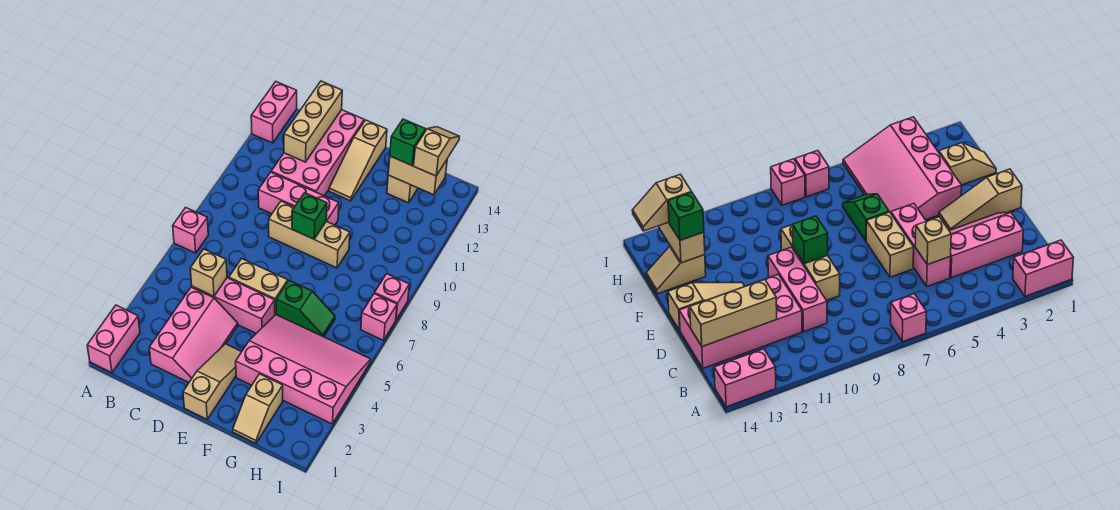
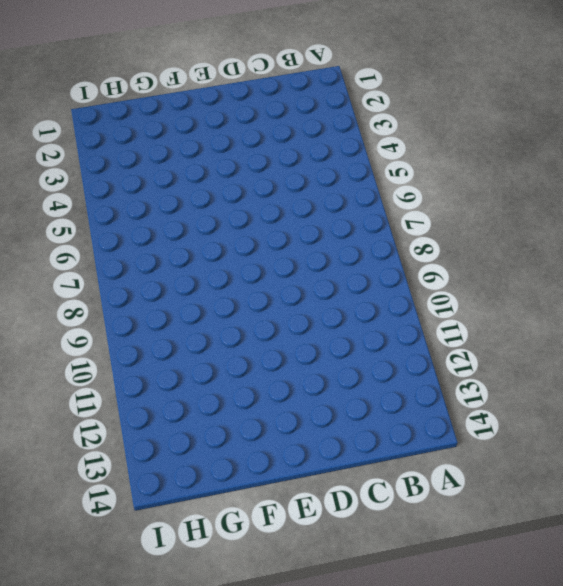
none -> pink brick A1:A2 level 1
none -> pink brick A7 level 1
none -> pink brick A13:A14 level 1

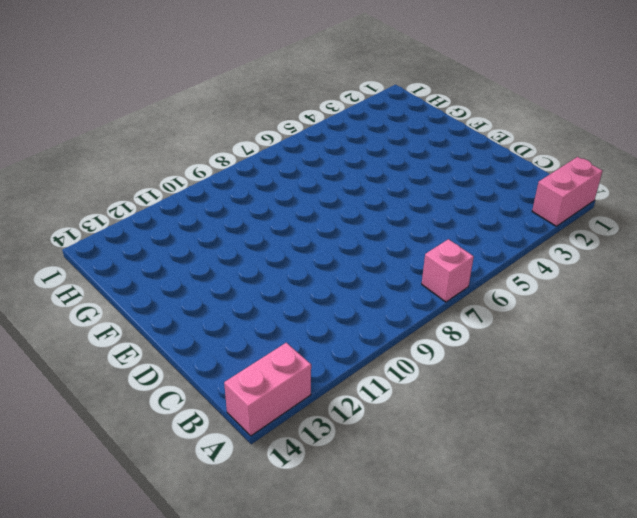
none -> pink slope C2:D4 level 1 top C
none -> pink brick C5:E5 level 1
none -> pink brick C10:E10 level 1

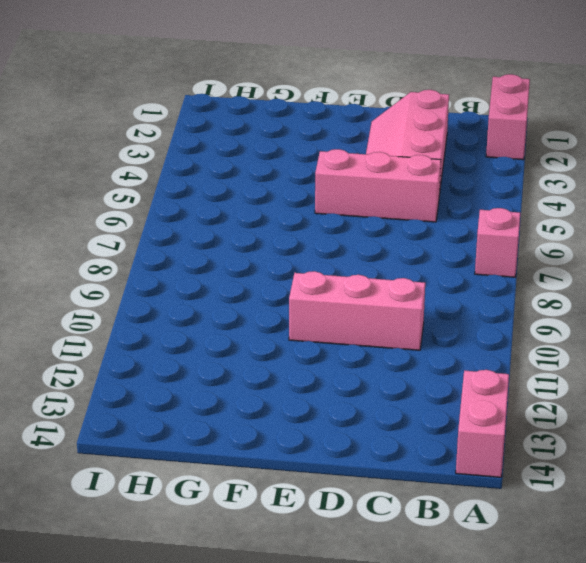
none -> pink brick C11:D14 level 1
none -> tan brick D6:E6 level 1
none -> tan brick D9:F9 level 1

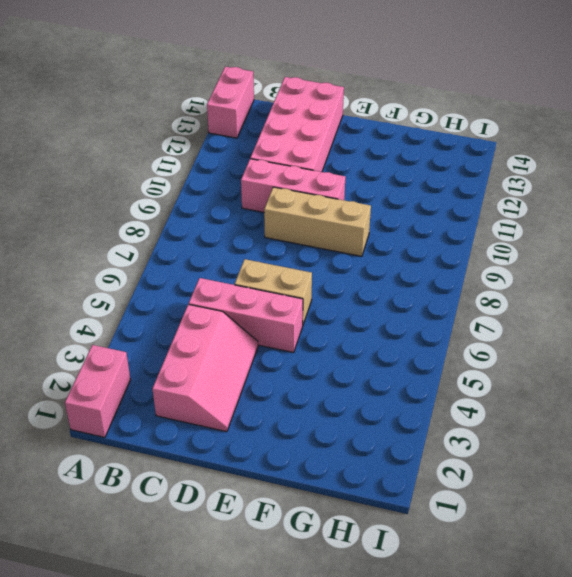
none -> pink brick A7 level 1
none -> tan slope E1:E3 level 1 top 1
none -> tan slope E12:E14 level 1 top 14

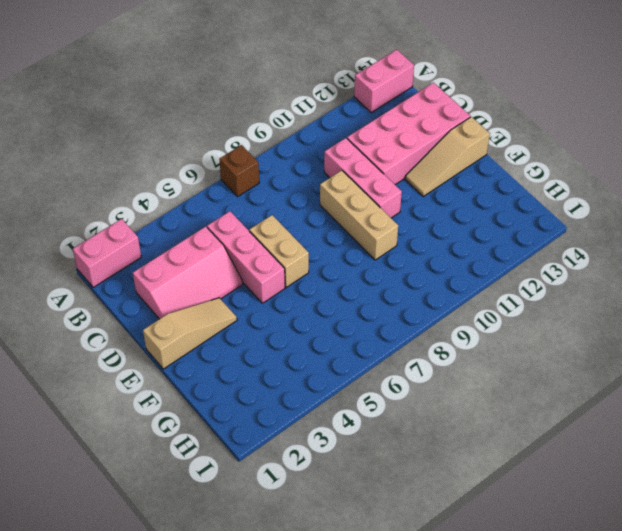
brown brick A7 level 1 -> pink brick A7 level 1
none -> pink slope F3:I5 level 1 top 3
none -> green slope F6:G6 level 1 top F
none -> tan slope G1:G2 level 1 top 2

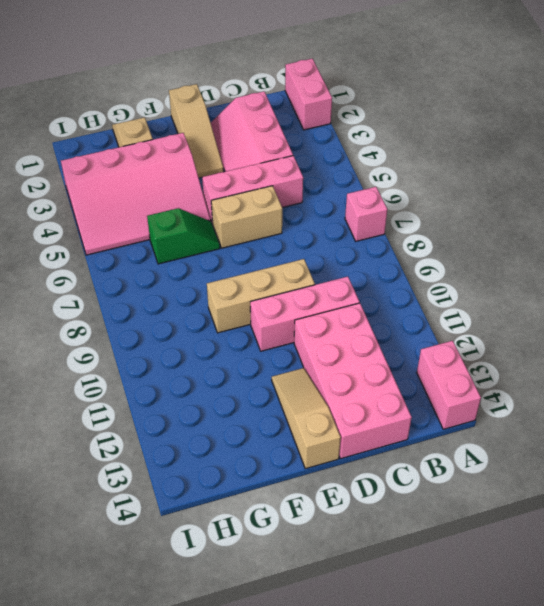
green slope F6:G6 level 1 top G -> green slope F6:G6 level 1 top F
none -> tan slope G13:G14 level 1 top 13
none -> pink brick I7 level 1
none -> pink brick I8 level 1

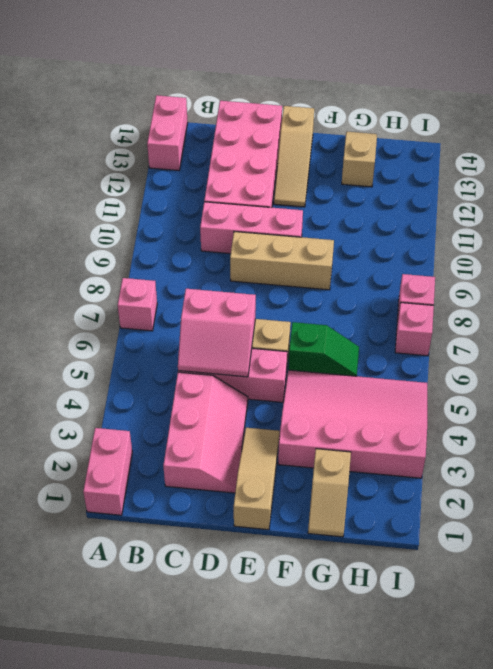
pink slope C5:D6 level 2 top 6 -> tan brick C5 level 2
none -> tan brick C12:C14 level 2
none -> green brick E9 level 2
none -> tan brick G13:H13 level 2

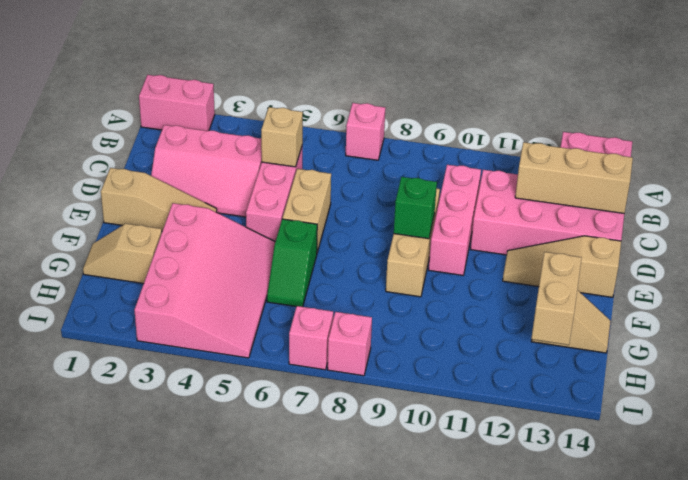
none -> green brick G13 level 3
none -> tan slope H13:H14 level 3 top 13

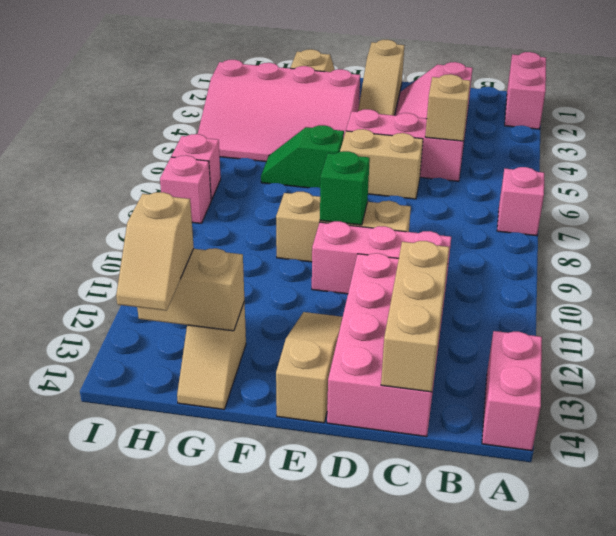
none -> green brick G13 level 3

